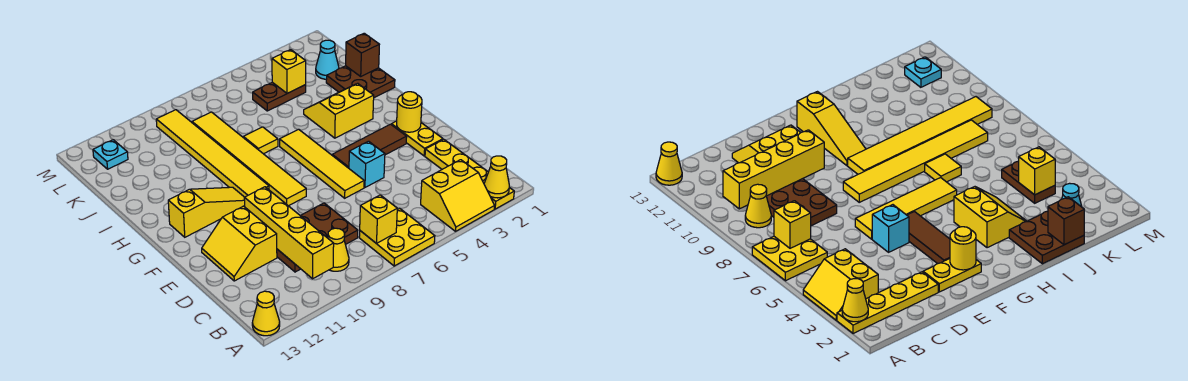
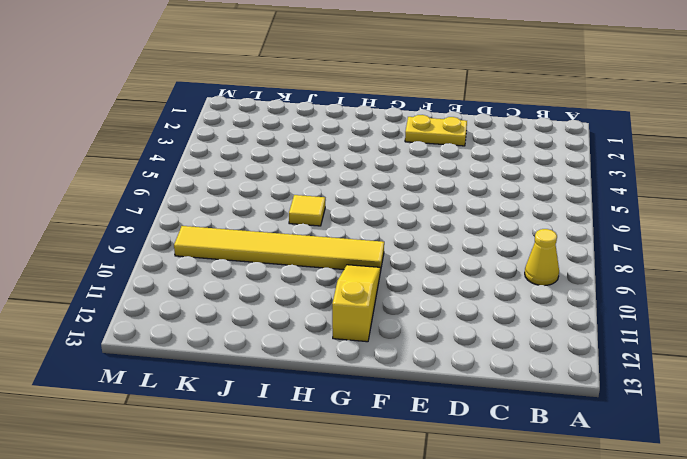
none -> yellow plate A2:D2 level 1
none -> yellow slope A3:B4 level 1 top B
none -> yellow plate A6:B7 level 1

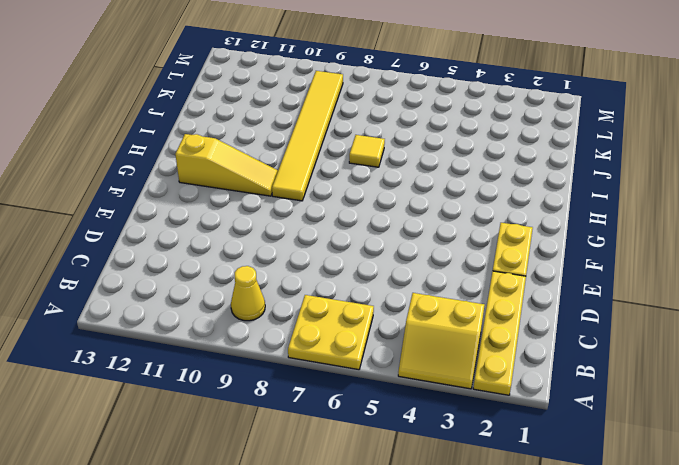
none -> yellow cone A13 level 1
none -> brown plate C8:D10 level 1
none -> yellow slope D11:E12 level 1 top 11

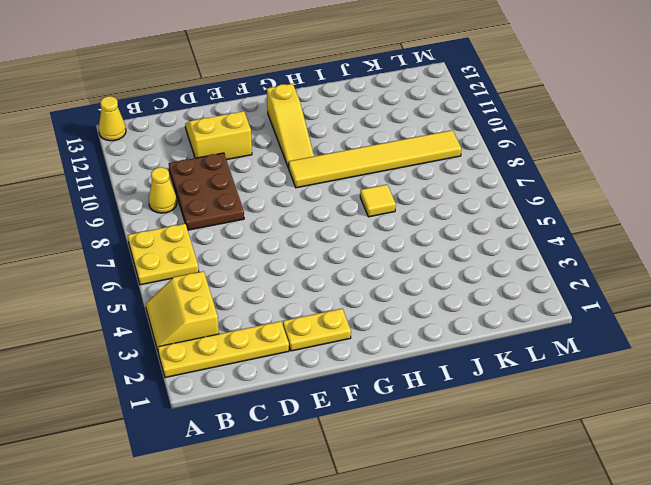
none -> cyan brick E5 level 1
none -> yellow tile E6:H6 level 1
none -> brown tile F3:F5 level 1

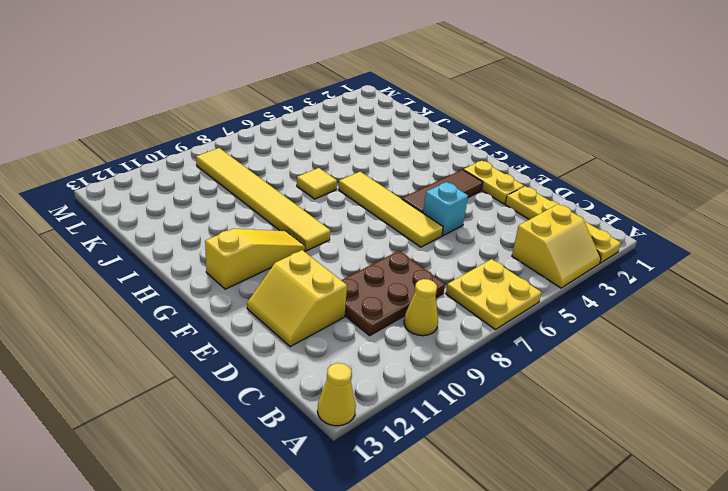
none -> yellow tile F8:K8 level 1
none -> yellow slope H3:I4 level 1 top H
none -> brown plate I1:J2 level 1

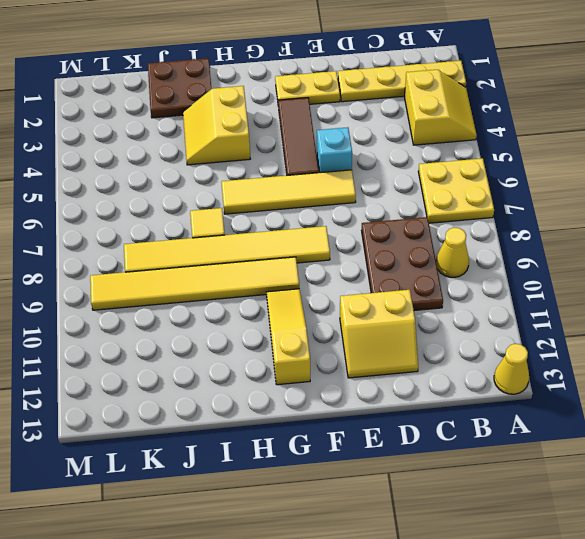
none -> cyan cone K2 level 1
none -> brown plate K4:K5 level 1
none -> cyan plate L12 level 1

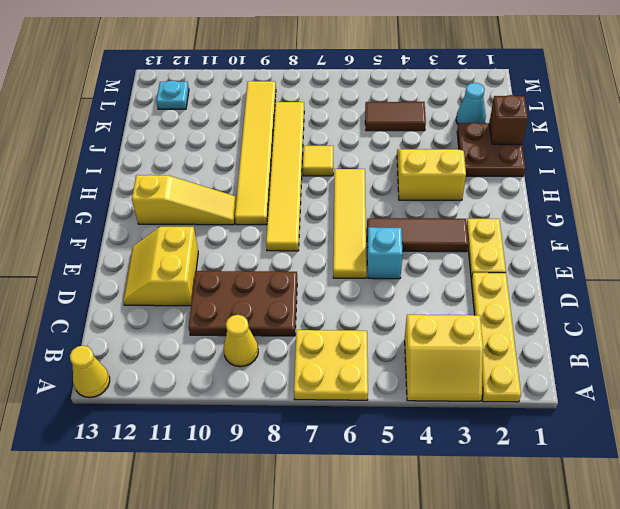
brown tile K4:K5 level 1 -> brown plate K4:K5 level 1
none -> yellow cone A2 level 2
none -> yellow brick B7 level 2
none -> yellow brick B10:E10 level 2

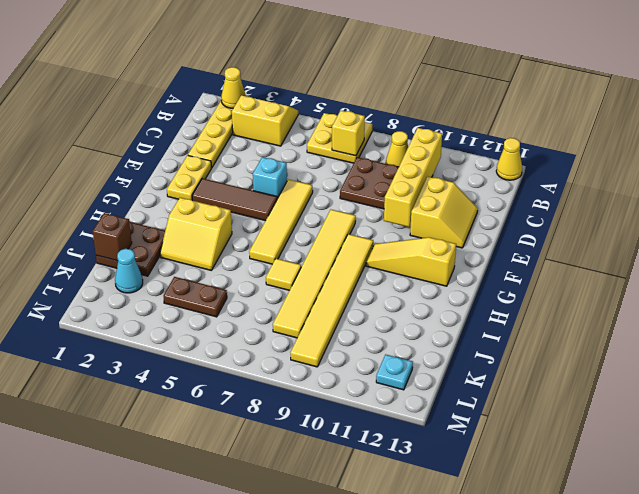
none -> yellow round brick F2 level 2
none -> yellow brick K4 level 2

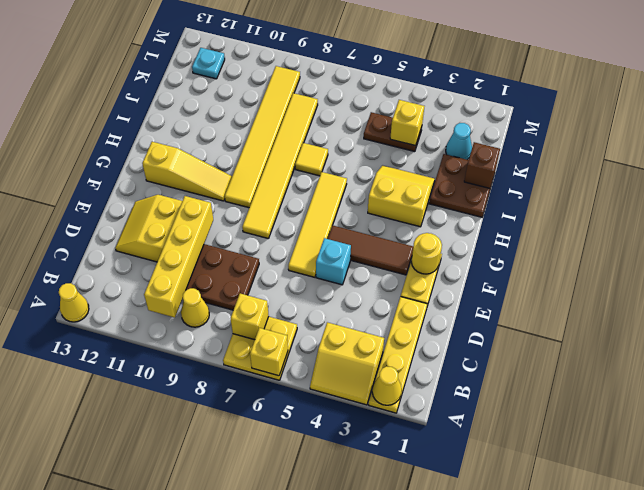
yellow brick A6 level 2 -> none

